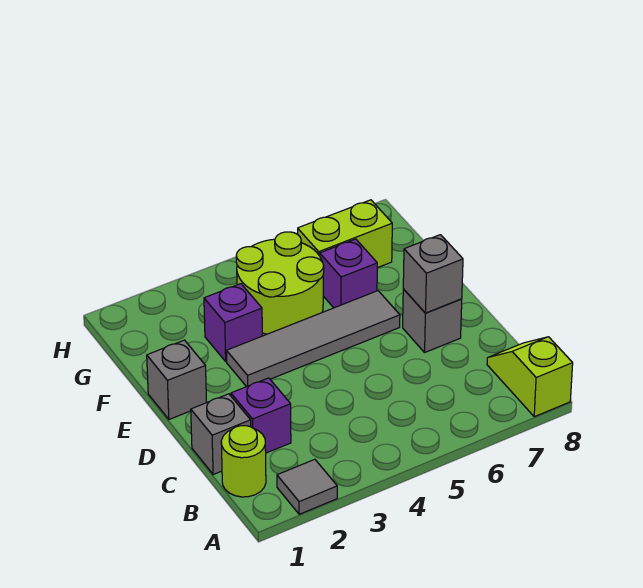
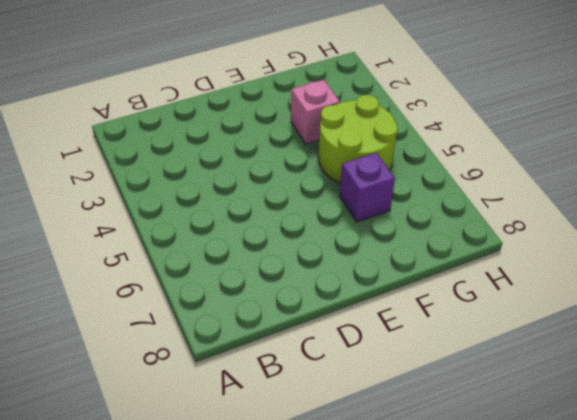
pink brick F3 level 1 -> purple brick F3 level 1
none -> grey tile A2 level 1
none -> lime slope A8:B8 level 1 top A
none -> lime round brick B1 level 1

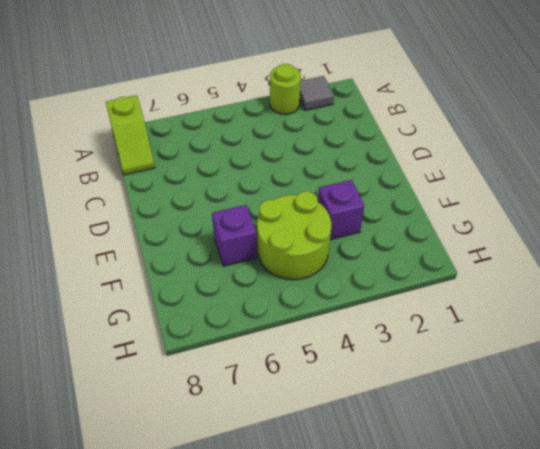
lime round brick A3 level 1 -> lime round brick B1 level 1
none -> grey brick C1 level 1
none -> purple brick C2 level 1
none -> grey brick D7 level 1

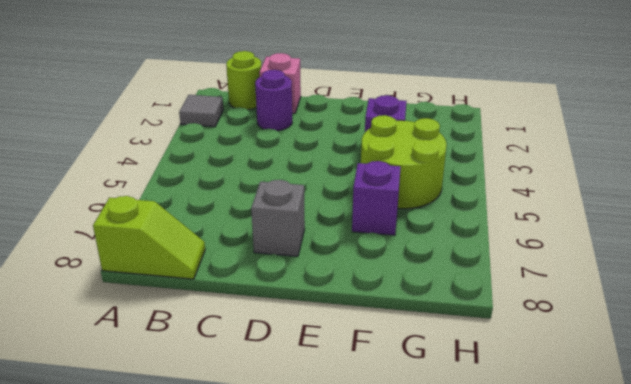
pink brick C1 level 1 -> grey brick C1 level 1
purple round brick C2 level 1 -> purple brick C2 level 1
none -> grey brick E1 level 1
none -> grey tile E3:E6 level 1
none -> lime brick G6:G7 level 1

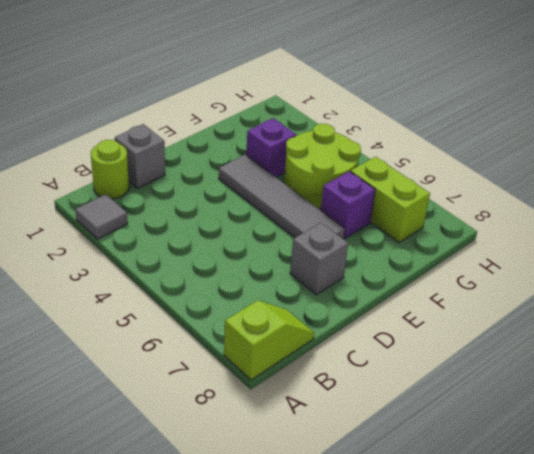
none -> purple brick C2 level 1
none -> grey brick E1 level 1
none -> grey brick D7 level 2

